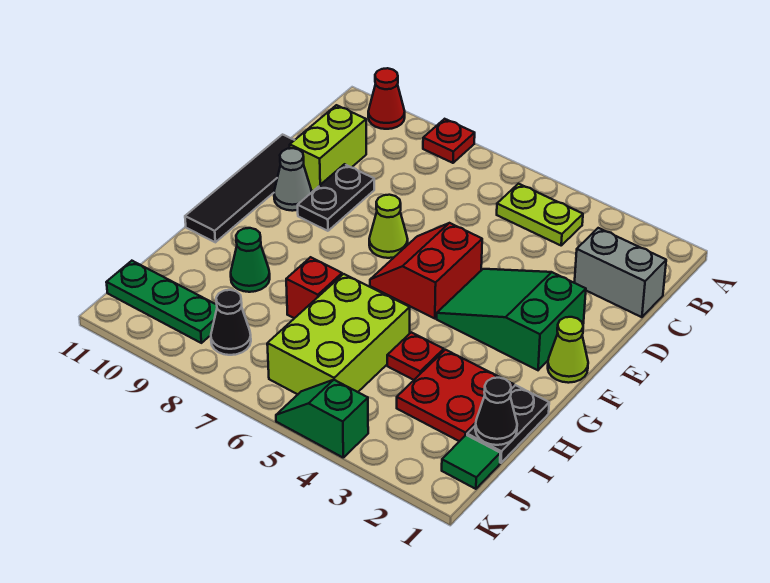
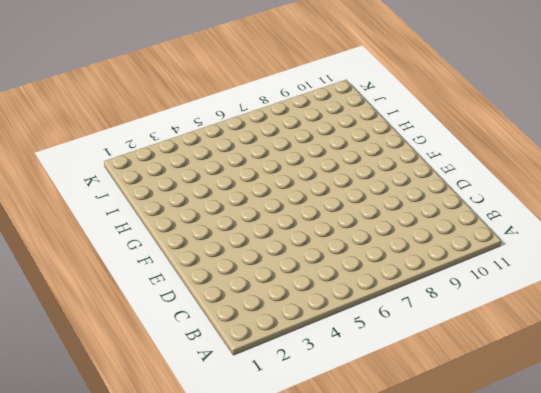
none -> red plate A8 level 1
none -> red cone A10 level 1
none -> lime plate B4:B5 level 1

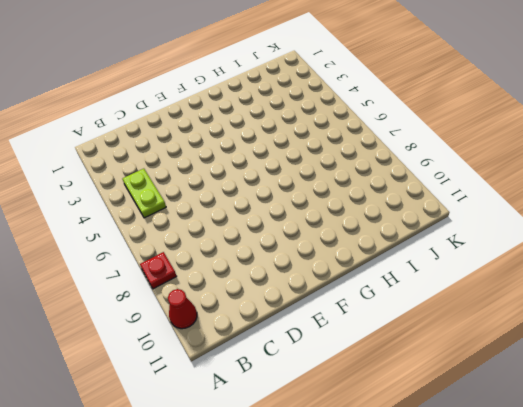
none -> grey brick C1:C2 level 1
none -> lime brick C10:D10 level 1
none -> black plate D9:E9 level 1

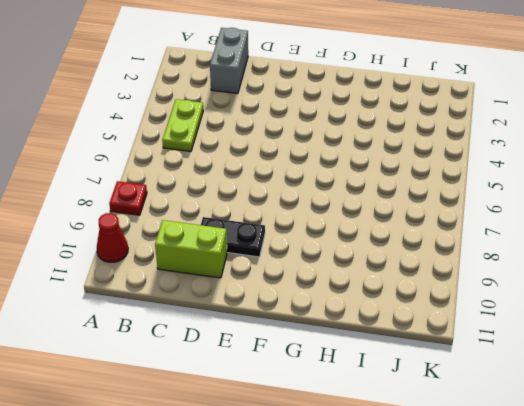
none -> black tile D11:G11 level 1
none -> green slope E2:F4 level 1 top 2
none -> red slope E5:F6 level 1 top 5

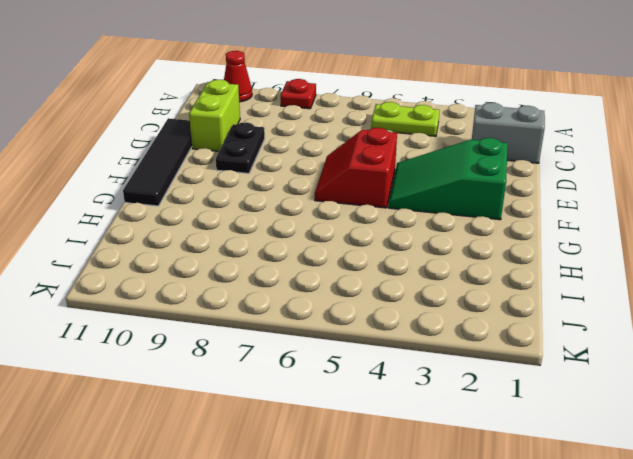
none -> lime cone E7 level 1
none -> grey cone E10 level 1
none -> lime cone F1 level 1

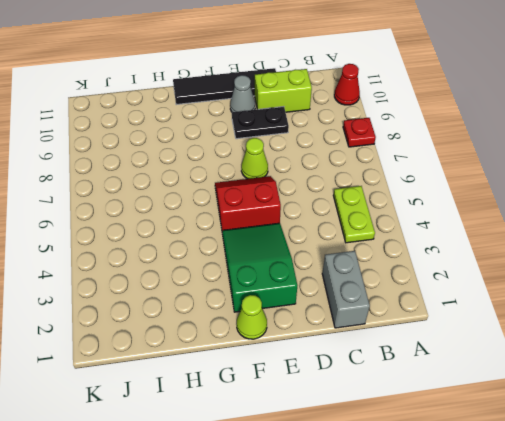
none -> black plate H1:I1 level 1
none -> red plate H2:I3 level 1
none -> red plate H4 level 1

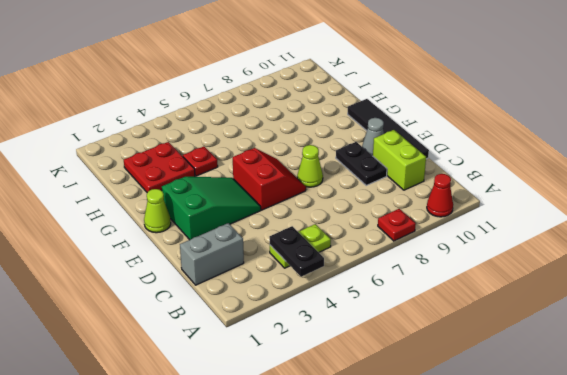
black plate A4:B4 level 2 -> black plate H1:I1 level 1
none -> lime brick H5:J6 level 1
none -> red brick H7 level 1
none -> green cone H9 level 1

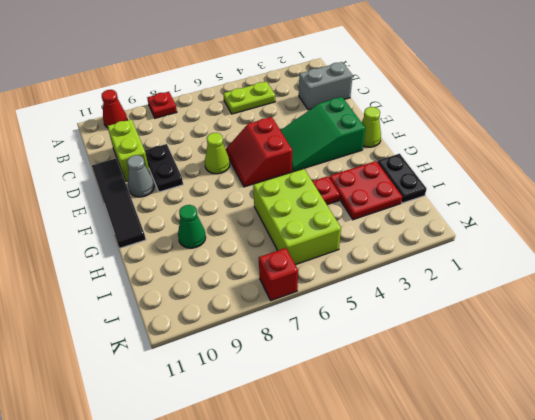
red brick K7 level 1 -> red brick H7 level 1
none -> green tile J1 level 1
none -> black cone J8 level 1
none -> green plate J9:J11 level 1

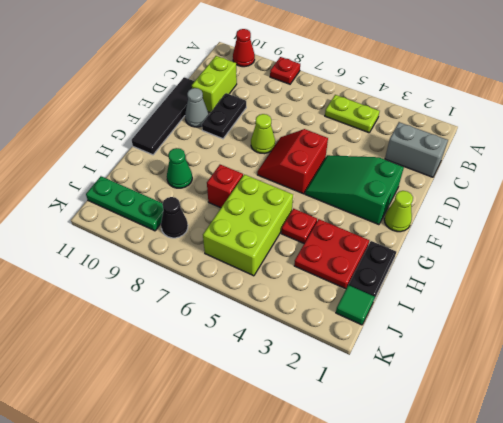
none -> green slope K4:K5 level 1 top 4
none -> black cone I1 level 2

